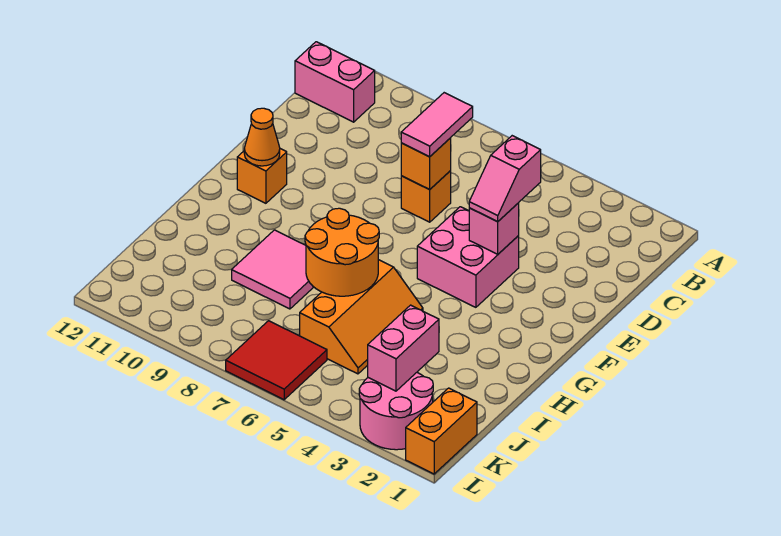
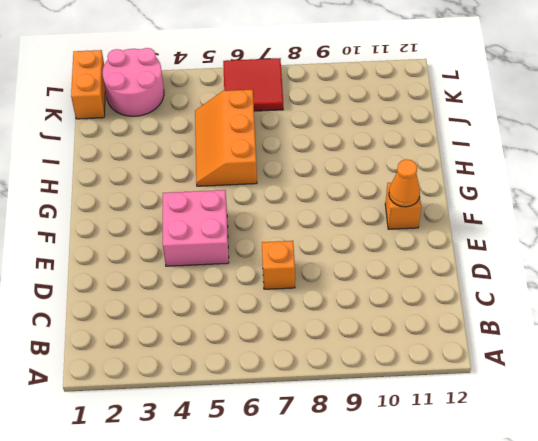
none -> pink brick B11:B12 level 1
none -> pink tile H8:I9 level 1
none -> orange brick D7 level 2

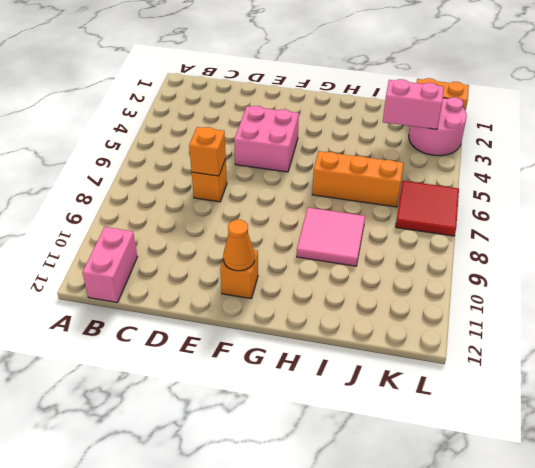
none -> pink brick E4 level 2
none -> orange round brick H6:I7 level 2
none -> pink tile C7:D7 level 3

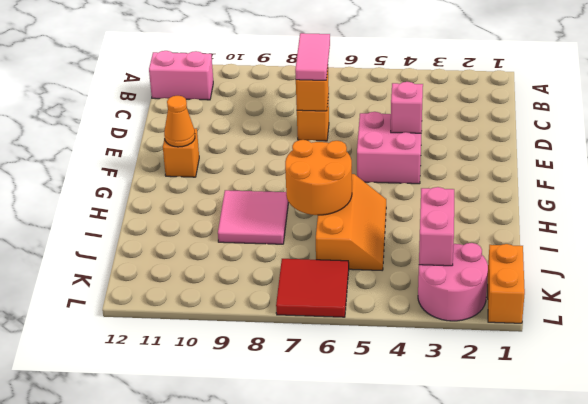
none -> pink slope D4:E4 level 3 top D

